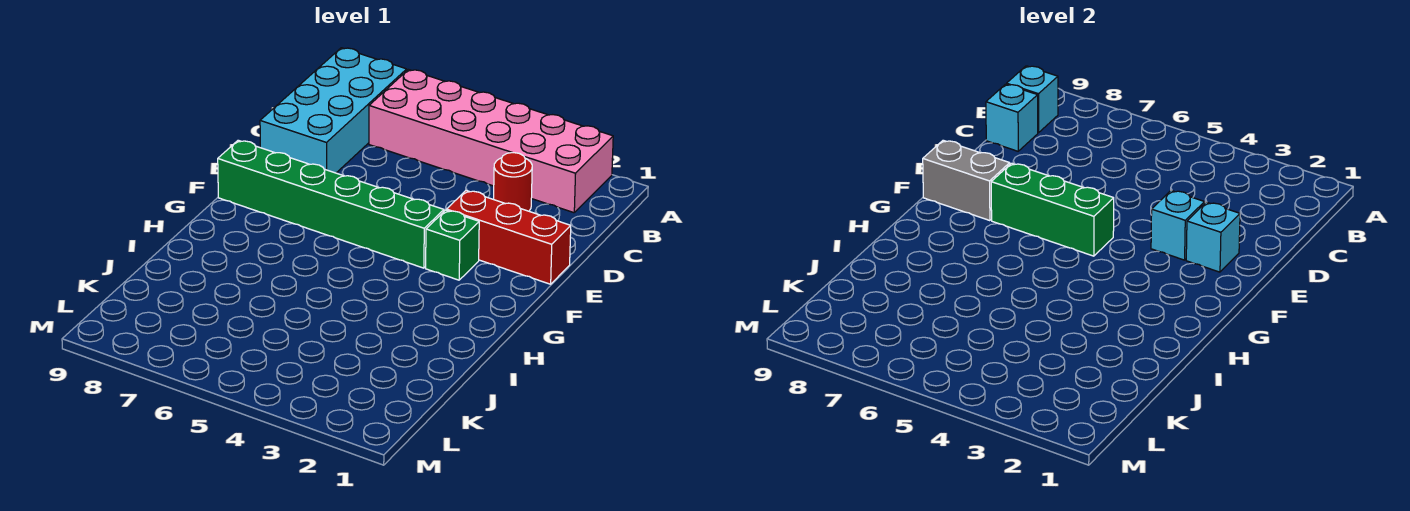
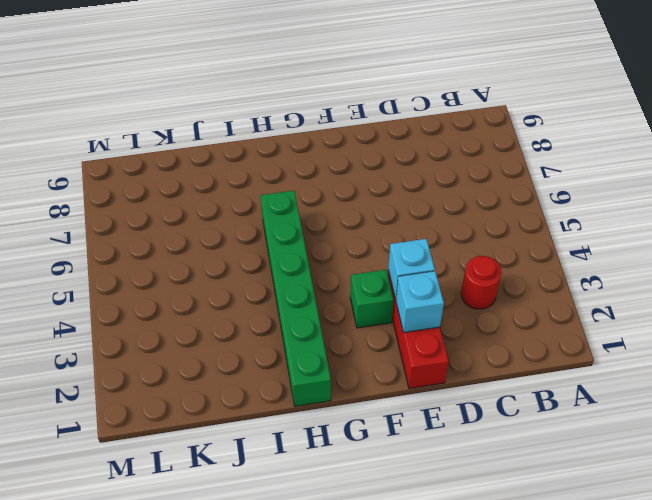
green brick H1:H6 level 1 -> green brick F4:F9 level 1
none -> pink brick A2:B7 level 1
none -> cyan brick A8:D9 level 1
none -> cyan brick B9 level 2

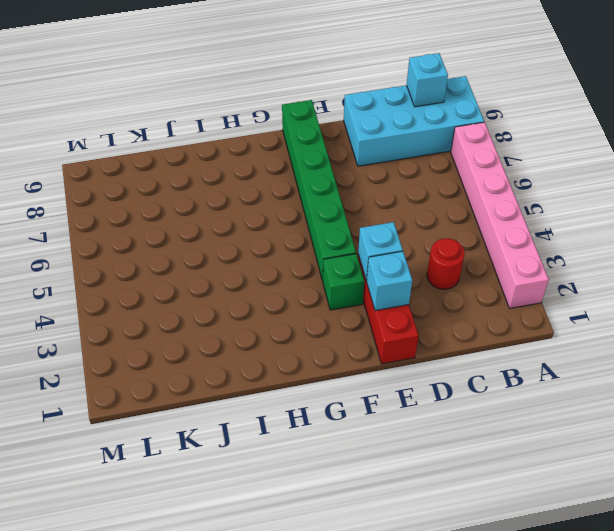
pink brick A2:A7 level 1 -> pink brick A2:B7 level 1
none -> cyan brick C9 level 2
none -> green brick F5:F7 level 2
none -> grey brick F8:F9 level 2

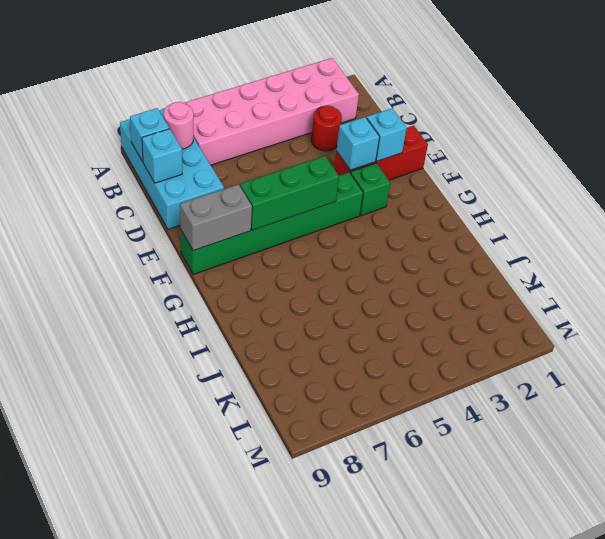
pink round brick B8 level 2 -> none

